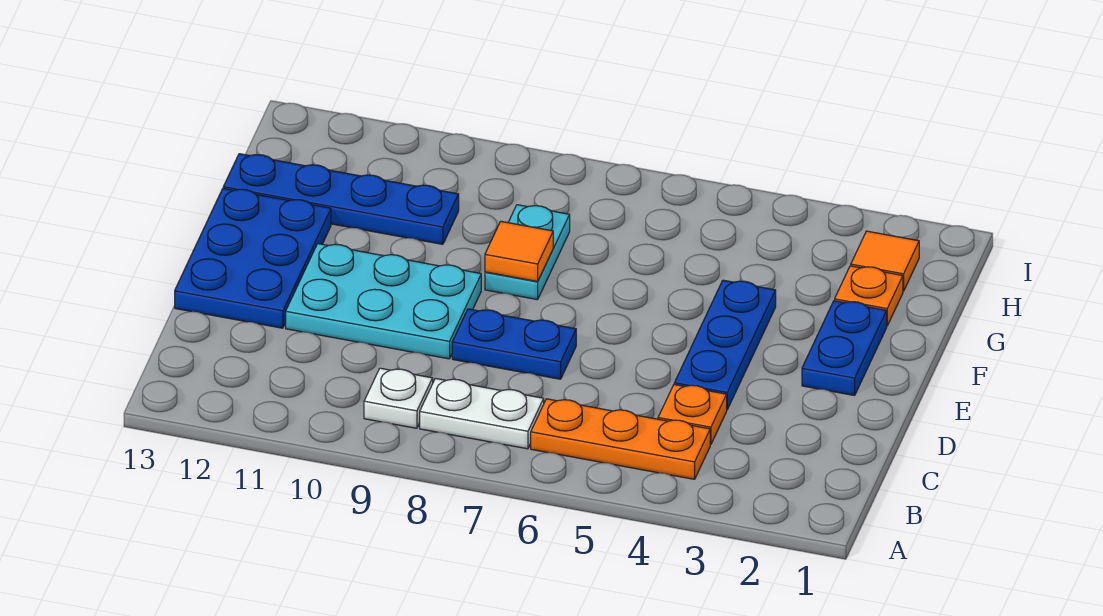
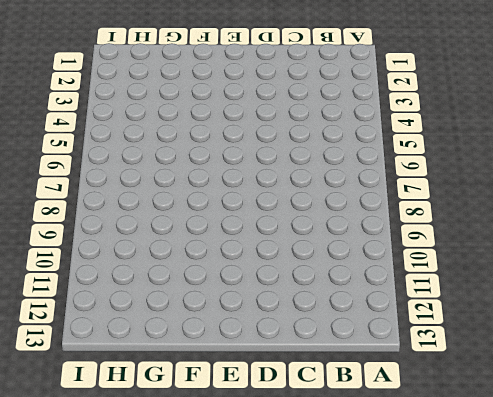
none -> orange plate B4:B6 level 1
none -> white plate B7:B8 level 1
none -> white plate B9 level 1

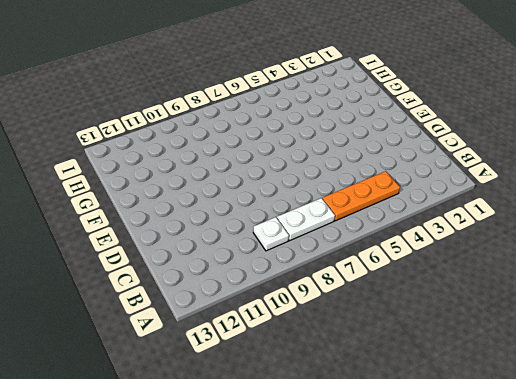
none -> orange plate C4 level 1
none -> blue plate D4:F4 level 1
none -> blue plate D7:D8 level 1

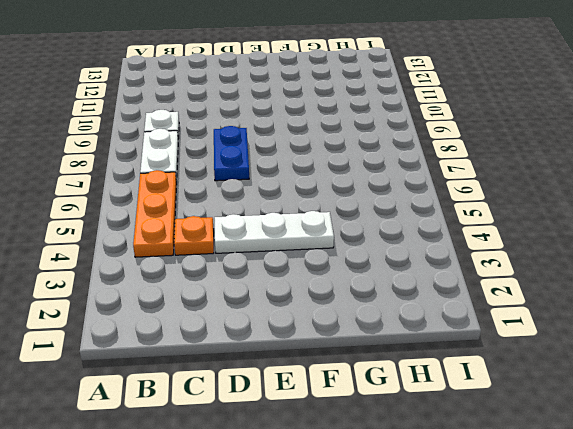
white plate D4:F4 level 1 -> blue plate D4:F4 level 1
none -> cyan plate D9:E11 level 1
none -> blue plate D12:F13 level 1
none -> blue plate E2:F2 level 1

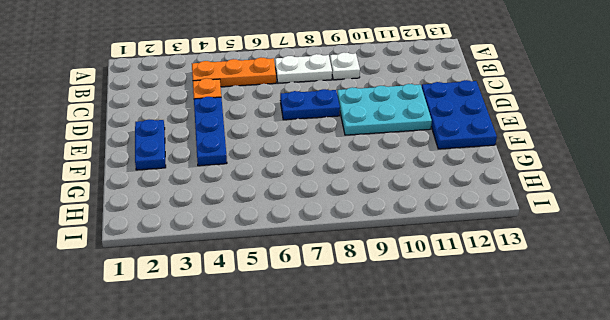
none -> cyan plate F8:G8 level 1
none -> orange plate G2 level 1
none -> blue plate G10:G13 level 1

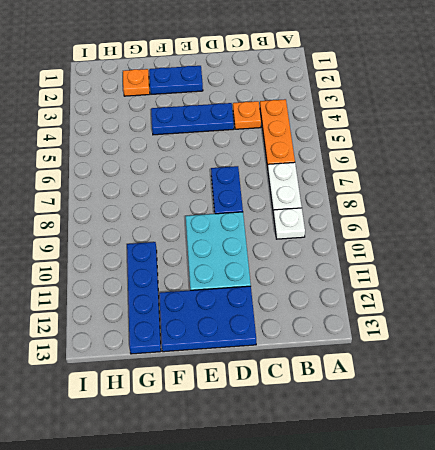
none -> cyan plate F8:G8 level 1
none -> orange tile H2 level 1
none -> orange tile F8 level 2

